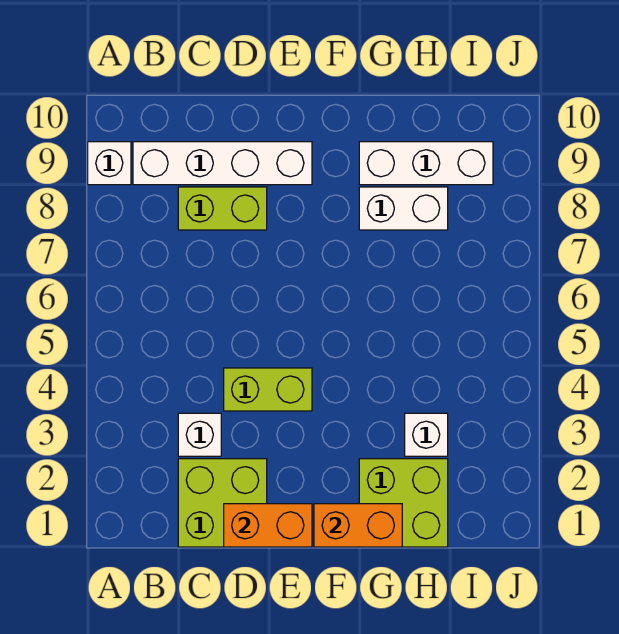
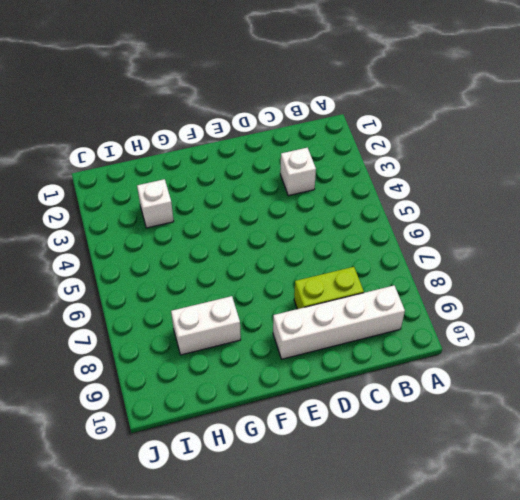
none -> white brick A9 level 1
none -> lime brick C1:D2 level 1
none -> lime brick D4:E4 level 1

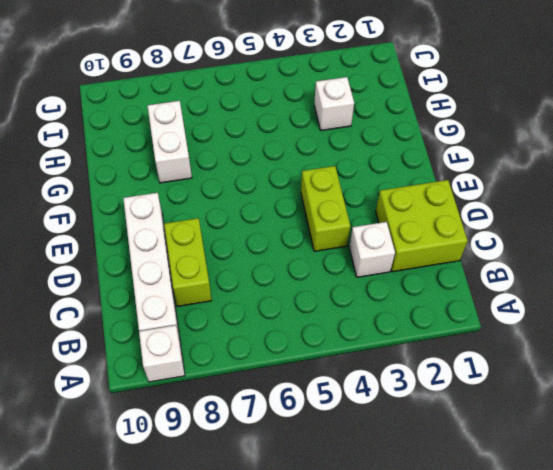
none -> lime brick G1:H2 level 1
none -> white brick G9:I9 level 1
none -> orange brick D1:E1 level 2

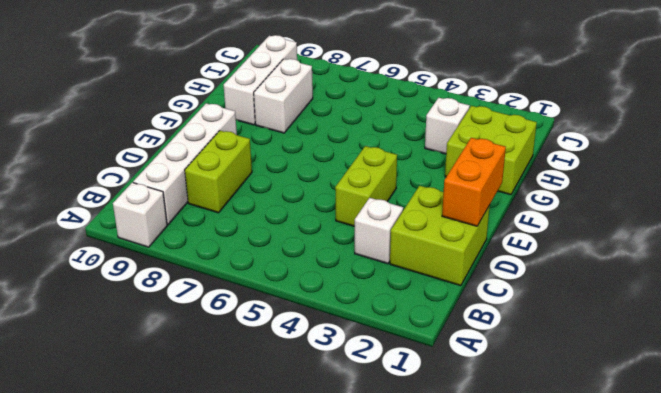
none -> orange brick F1:G1 level 2

